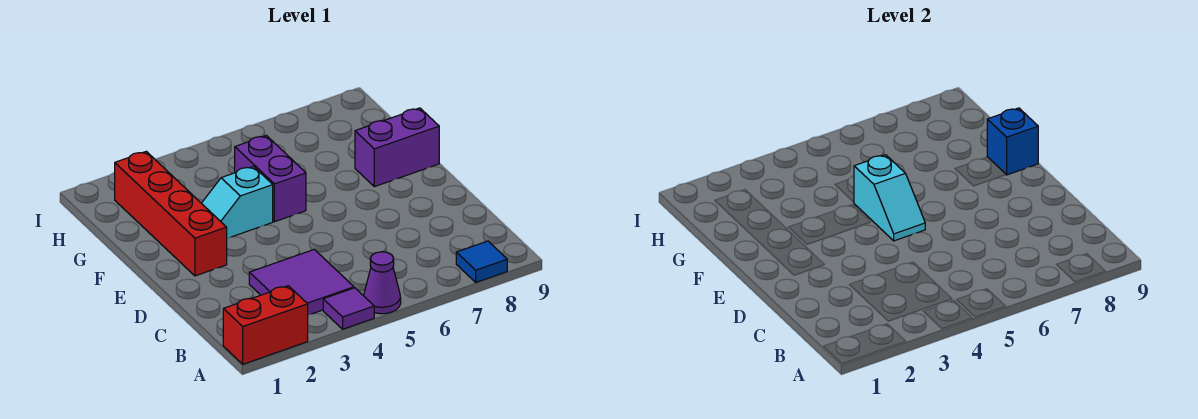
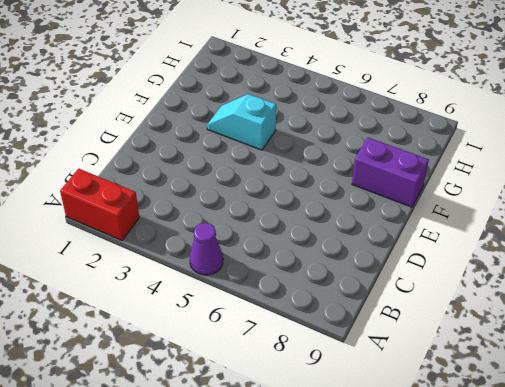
none -> purple tile A4 level 1
none -> blue tile A8 level 1

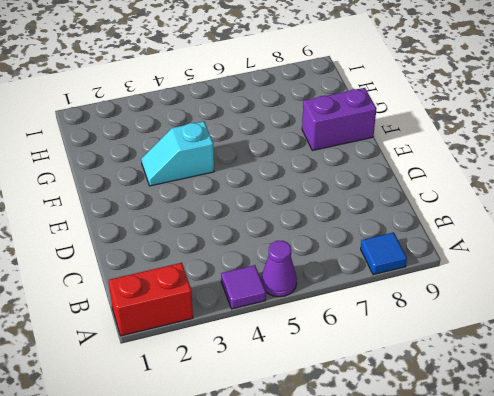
none -> purple tile B3:C4 level 1
none -> red brick E2:H2 level 1

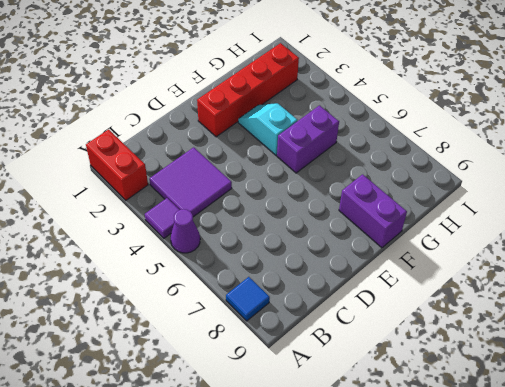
none -> cyan slope E5:F5 level 2 top F
none -> blue brick F9 level 2

